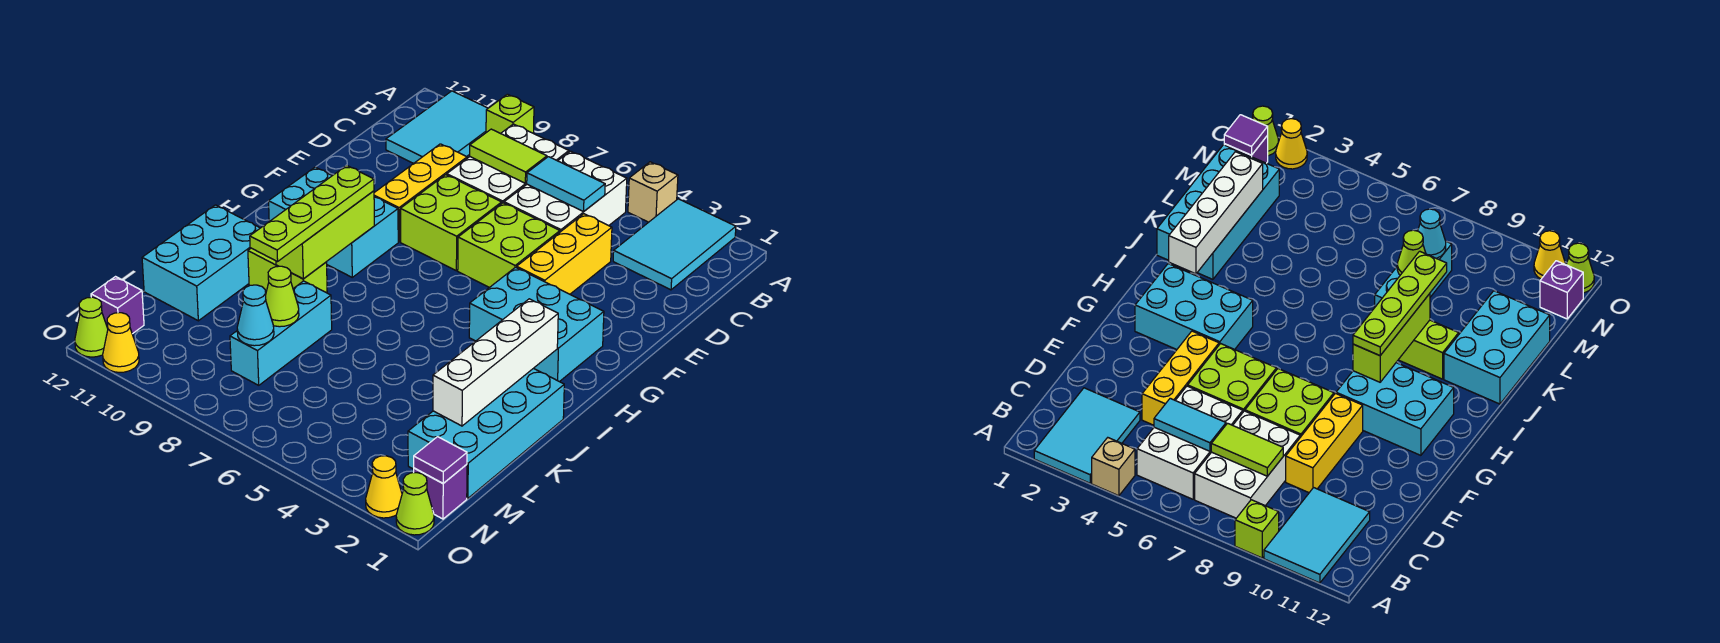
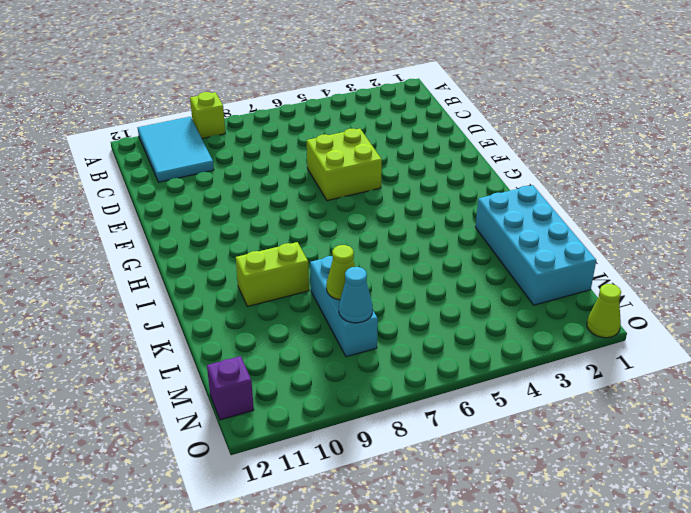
none -> cyan tile A2:C3 level 1
none -> tan brick A4 level 1
none -> white brick B5:D6 level 1
none -> white brick B7:D8 level 1

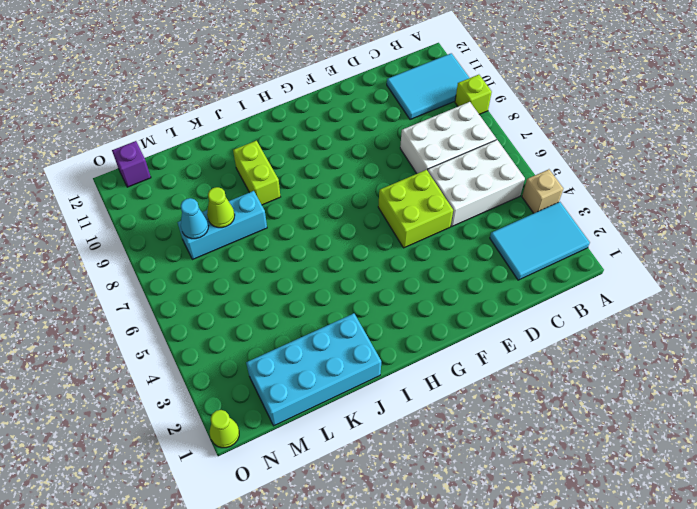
none -> yellow brick D4:F4 level 1
none -> yellow brick D9:F9 level 1
none -> lime brick E7:F8 level 1
none -> cyan brick G2:H4 level 1

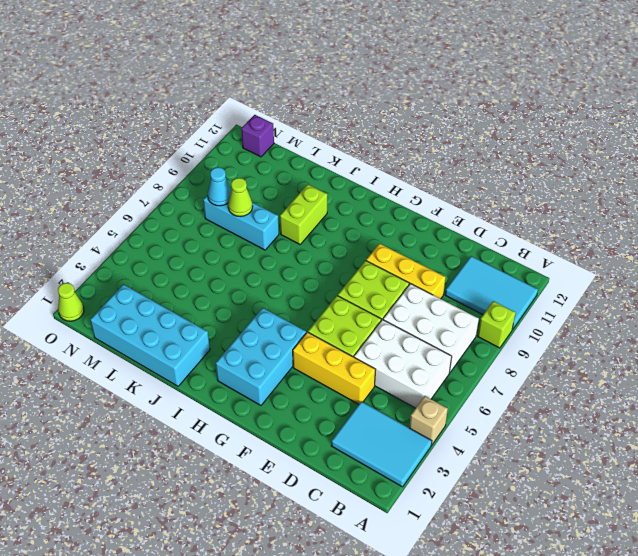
none -> cyan brick G9:H11 level 1
none -> cyan brick J11:L12 level 1
none -> purple brick N1 level 1
none -> yellow cone O2 level 1

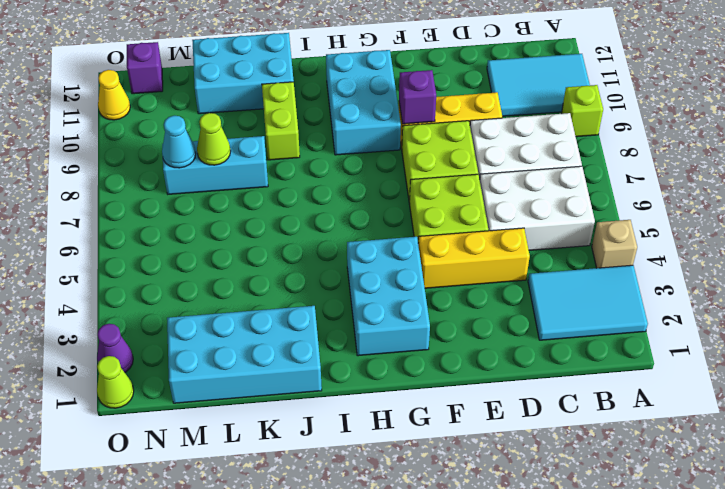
purple brick F9 level 2 -> purple brick N1 level 1
purple cone O2 level 1 -> yellow cone O2 level 1
none -> lime cone O12 level 1
none -> cyan tile C5:C6 level 2
none -> lime tile C7:C8 level 2
none -> lime brick H9:J9 level 2

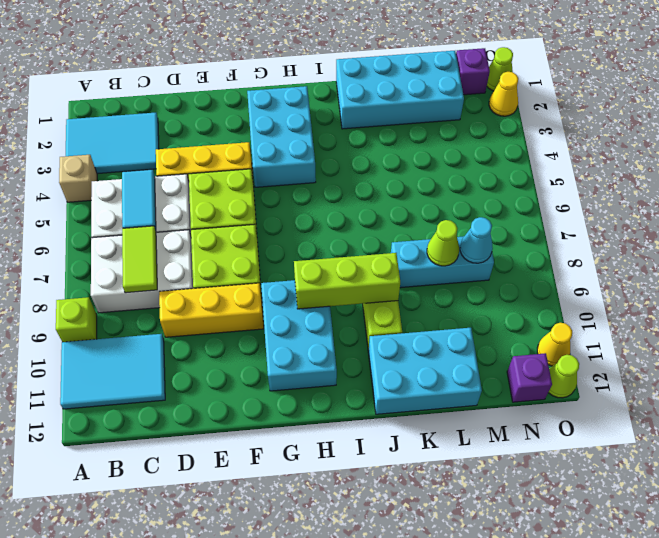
none -> white brick I2:L2 level 2
none -> purple tile N1 level 2
none -> lime plate H9:K9 level 3

